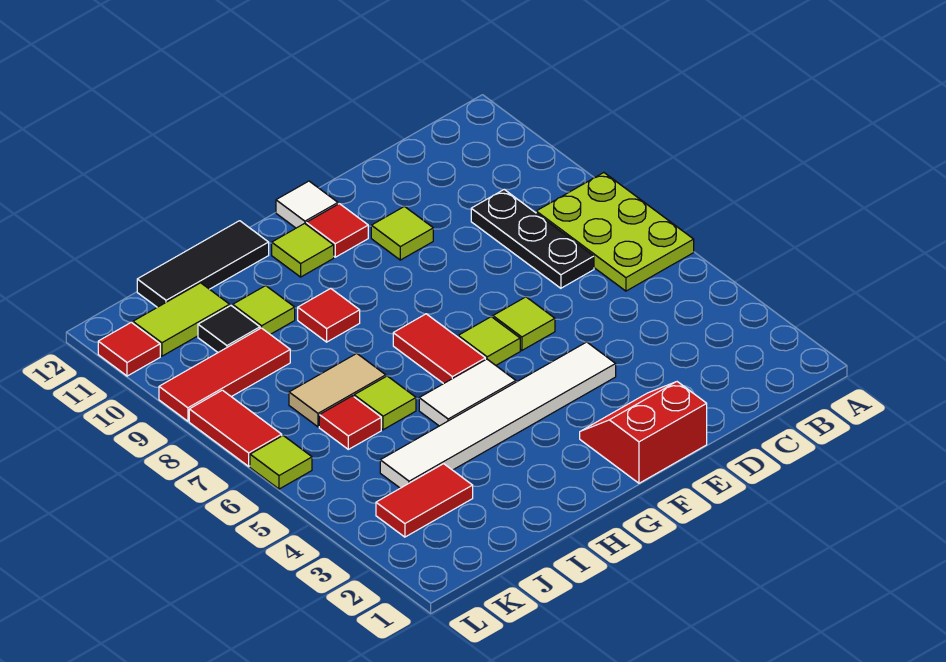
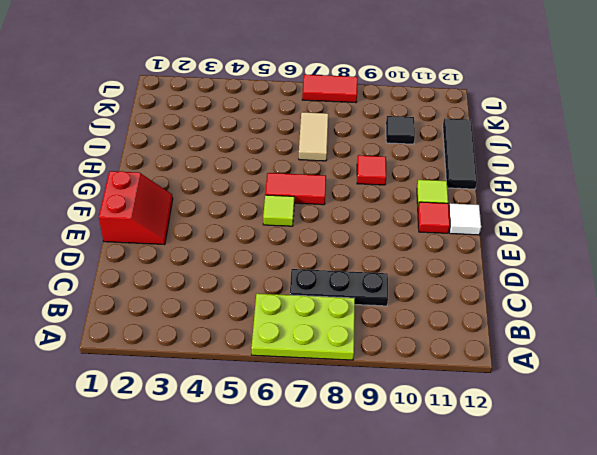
none -> white tile E4:J4 level 1
none -> lime tile E6 level 1
none -> lime tile E10 level 1

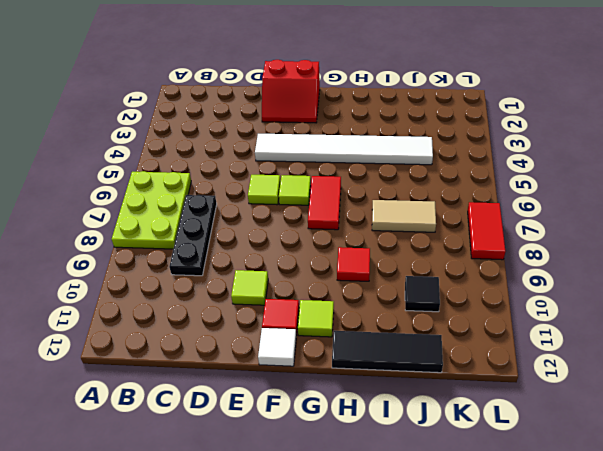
none -> white tile G5:H5 level 1
none -> lime tile I6 level 1
none -> lime tile I10 level 1

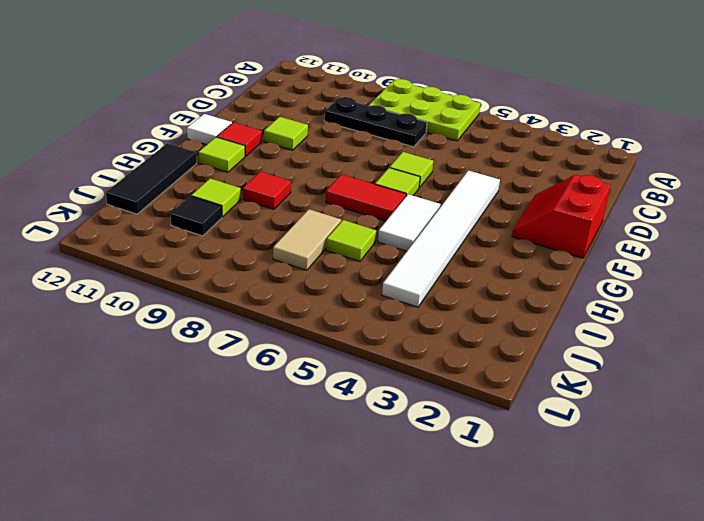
none -> red tile J3:K3 level 1
none -> red tile J6 level 1
none -> red tile J9:L9 level 1

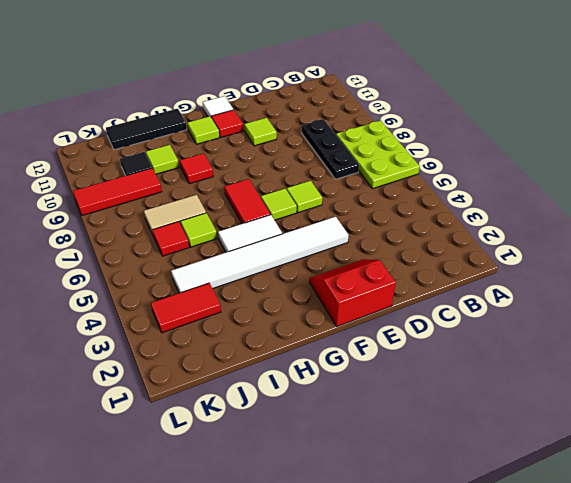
none -> lime tile J11:K11 level 1
none -> lime tile L6 level 1
none -> red tile L7:L8 level 1

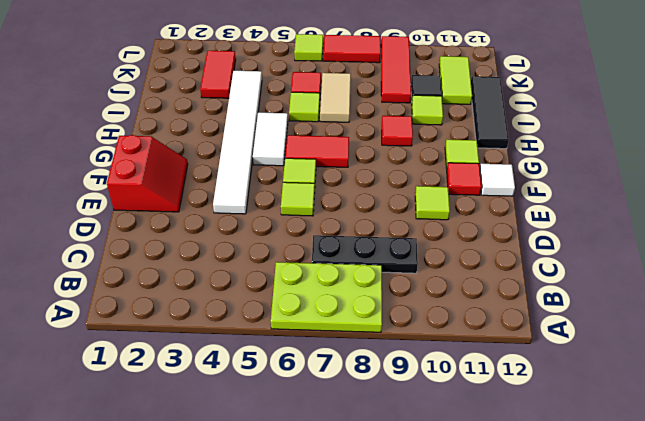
none -> red tile L11 level 1

